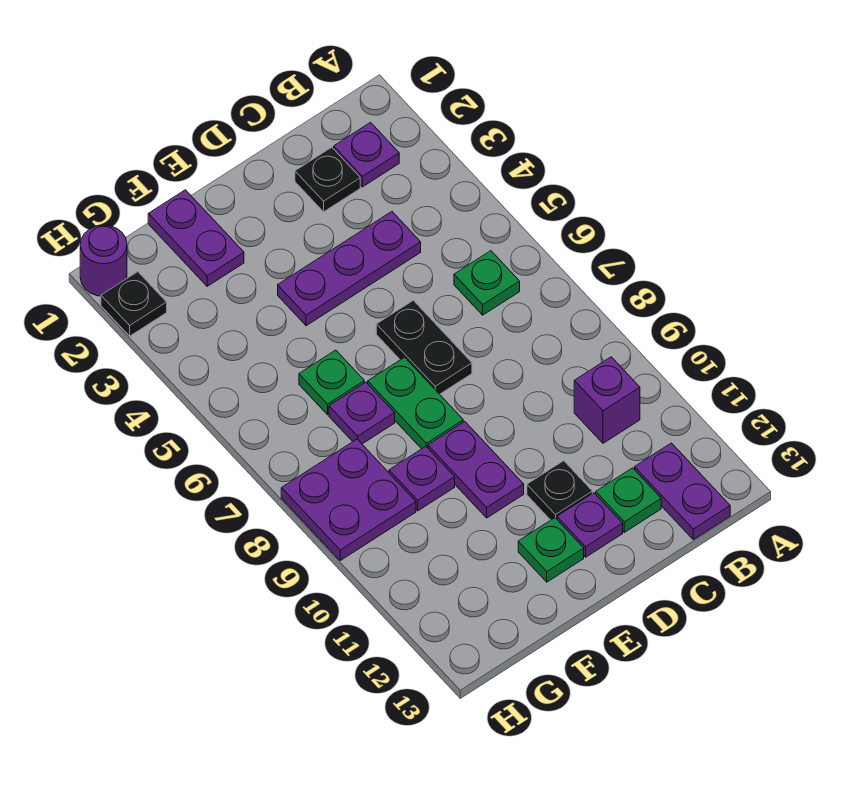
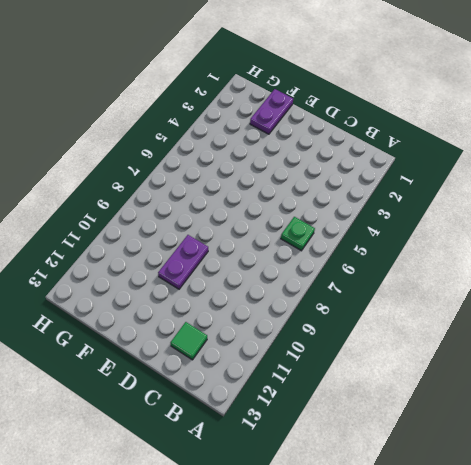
green tile C12 level 1 -> green plate C12 level 1
none -> purple plate B2 level 1
none -> purple brick B10 level 1
none -> purple plate B12:B13 level 1

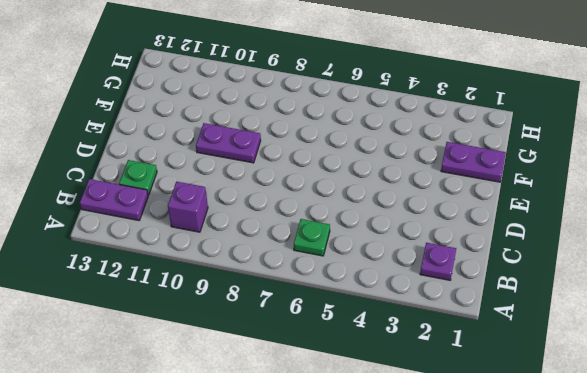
none -> black plate C2 level 1
none -> purple plate C4:E4 level 1
none -> black plate D6:D7 level 1

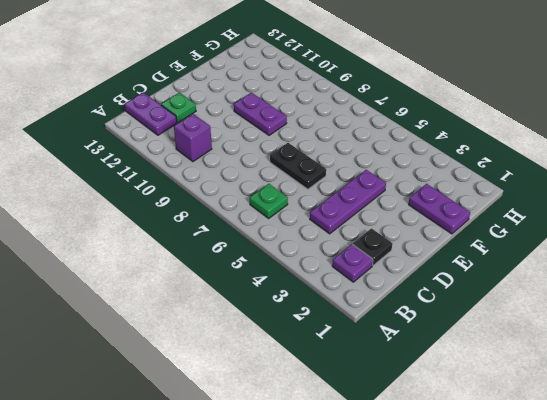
none -> black plate D11 level 1
none -> purple plate D12 level 1
none -> green plate E7:E8 level 1

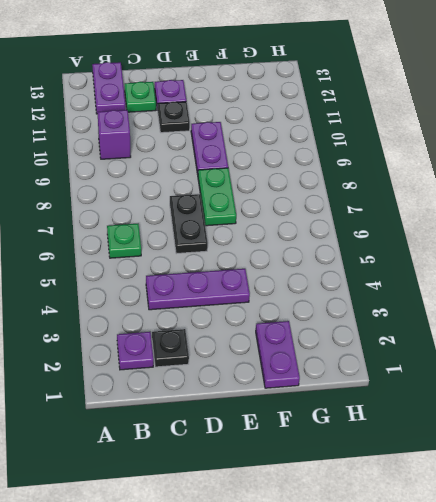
none -> green plate E12 level 1
none -> green plate F6 level 1
none -> purple plate F7 level 1

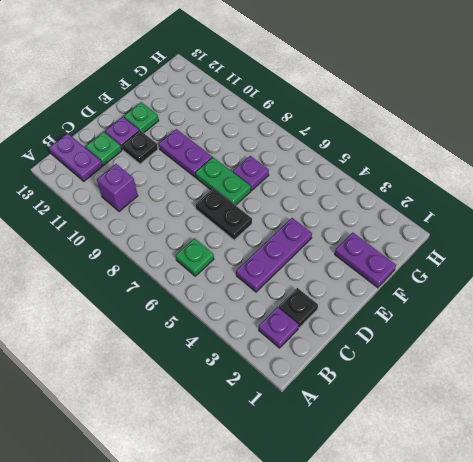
none -> green plate F6 level 1
none -> purple plate F9 level 1
none -> purple plate G8:H9 level 1

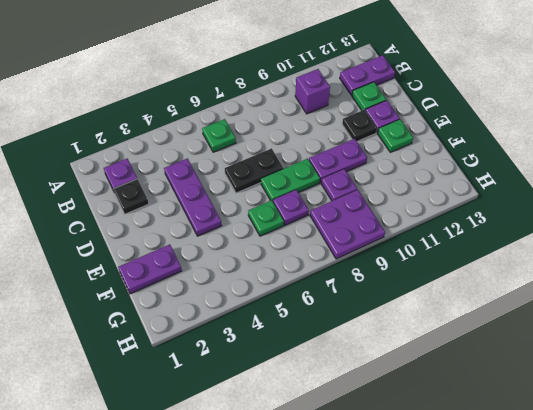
none -> purple round brick H1 level 1
none -> black plate H2 level 1

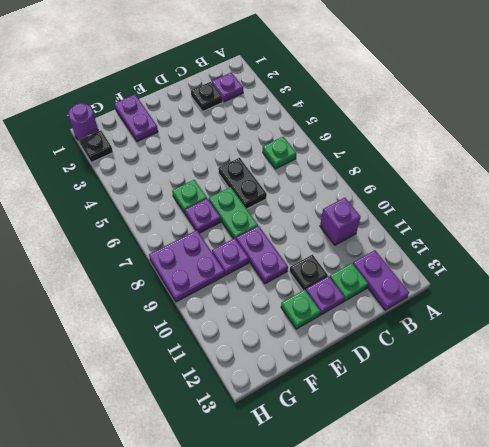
none -> purple plate C4:E4 level 1

